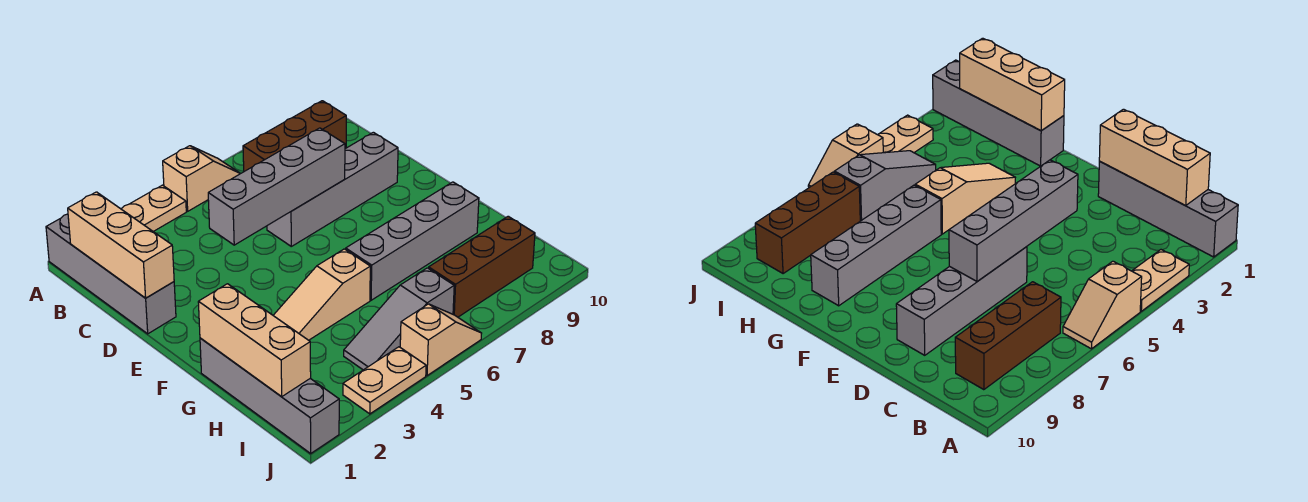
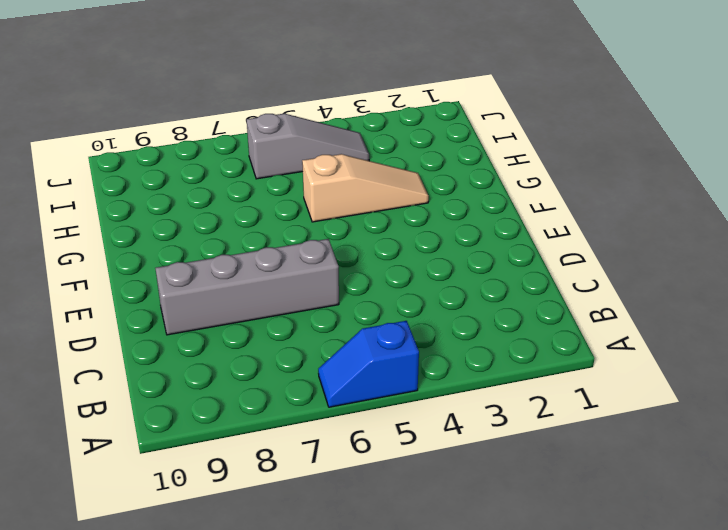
blue slope A5:A6 level 1 top 5 -> tan slope A5:A6 level 1 top 5
none -> grey brick A1:D1 level 1
none -> tan plate A3:A4 level 1
none -> brown brick B7:B9 level 1

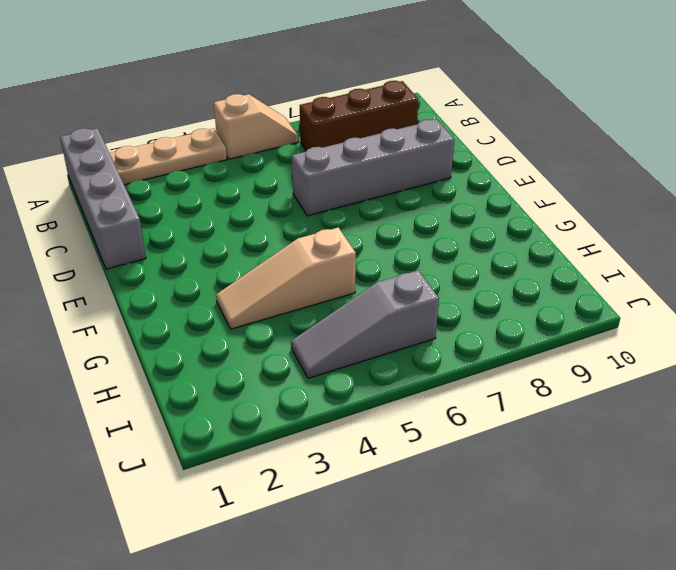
tan plate A2:A4 level 1 -> tan plate A3:A4 level 1
none -> grey brick G1:J1 level 1
none -> grey brick G6:G9 level 1
none -> brown brick I7:I9 level 1

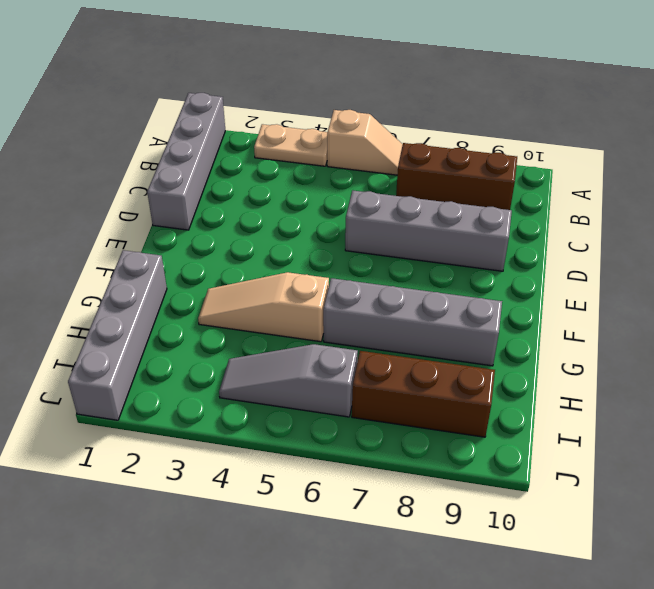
none -> tan plate J3:J4 level 1
none -> tan slope J5:J6 level 1 top 5
none -> tan brick B1:D1 level 2

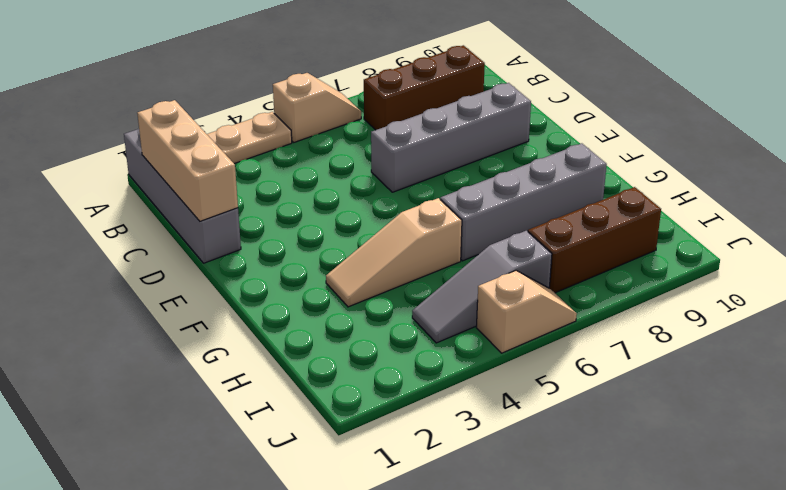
none -> grey brick G1:J1 level 1
none -> tan plate J3:J4 level 1
none -> grey brick D4:D7 level 2

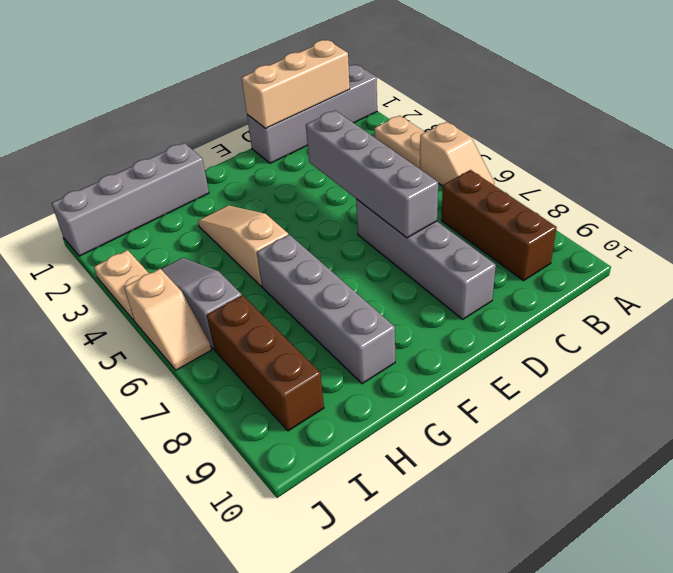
none -> tan brick G1:I1 level 2

